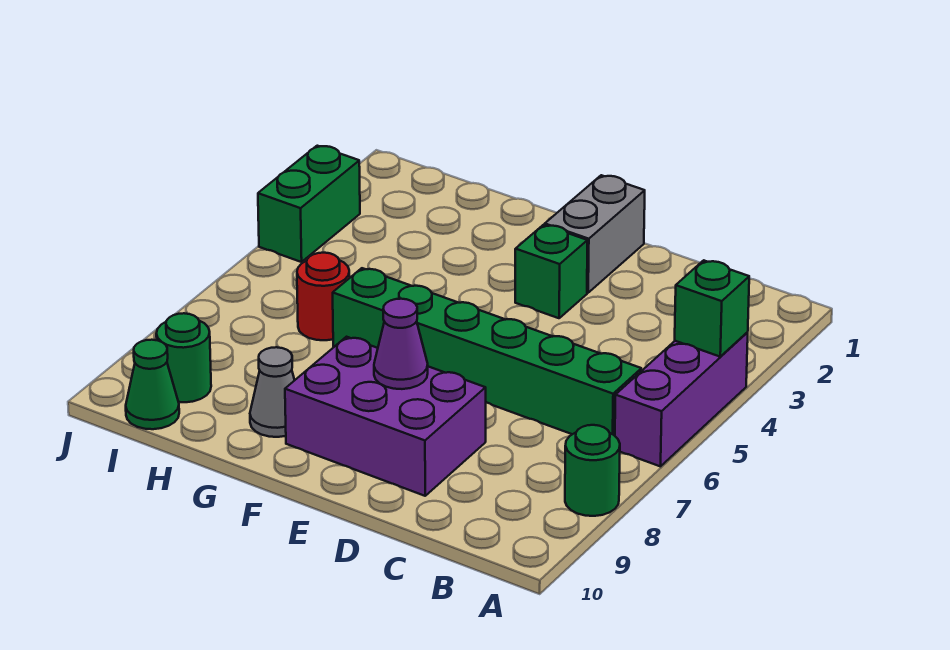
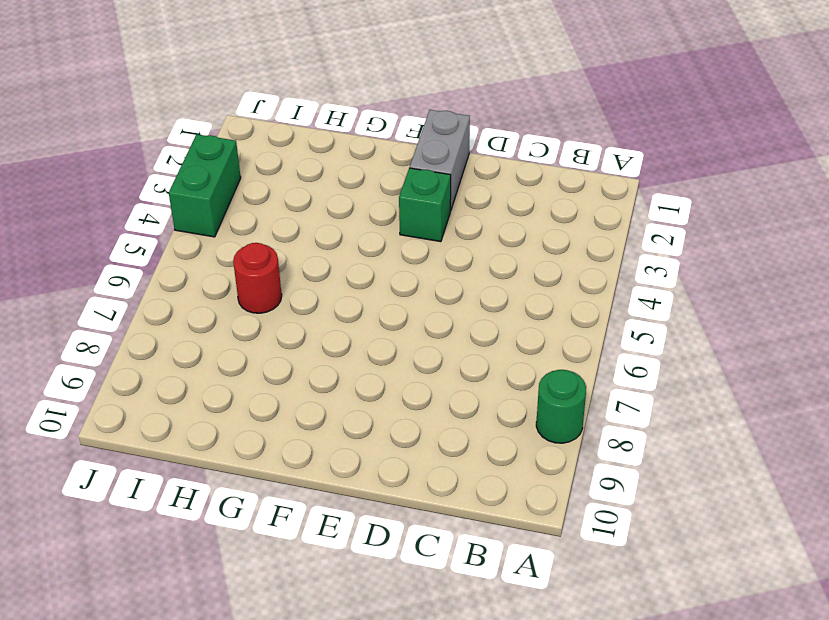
none -> purple brick A4:A6 level 1
none -> green brick B6:G6 level 1
none -> purple brick D8:F9 level 1

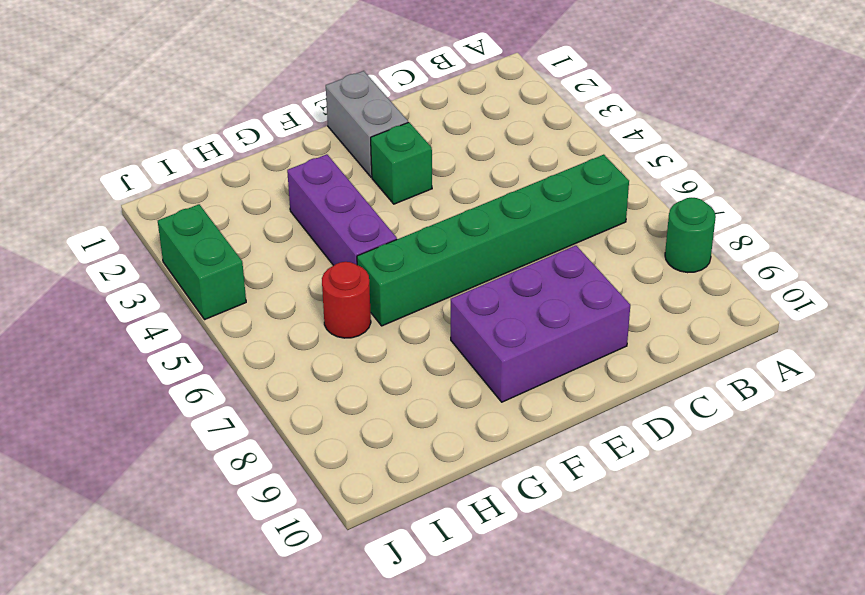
purple brick G3:G5 level 1 -> purple brick A4:A6 level 1
none -> grey cone G9 level 1
none -> green round brick I9 level 1
none -> green cone I10 level 1

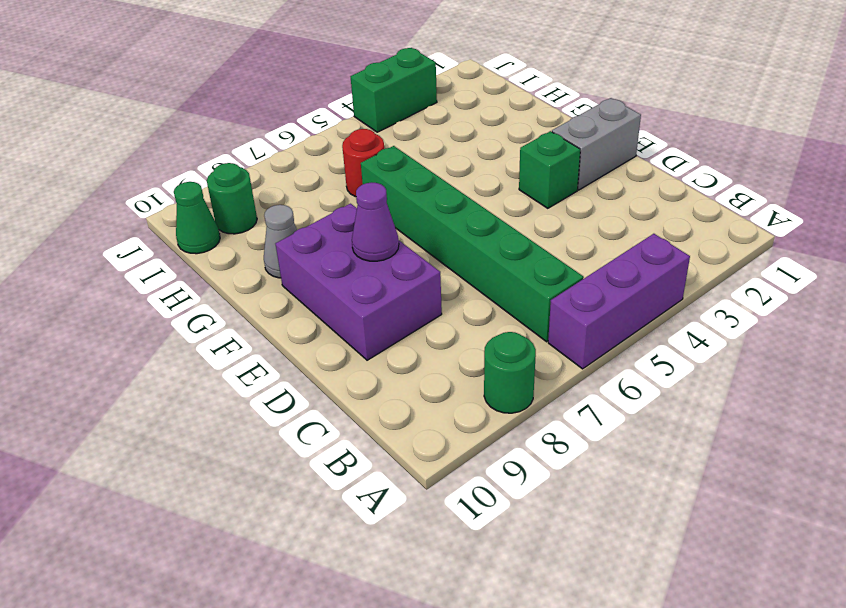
none -> green brick A4 level 2

